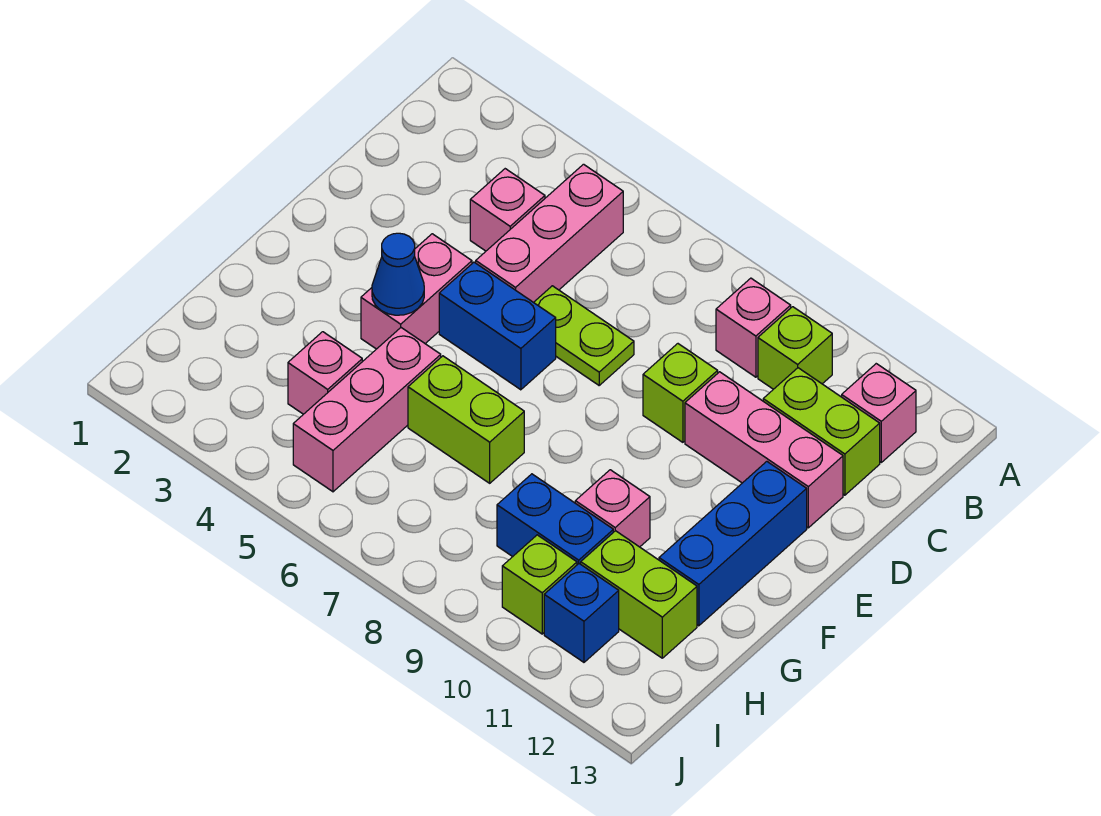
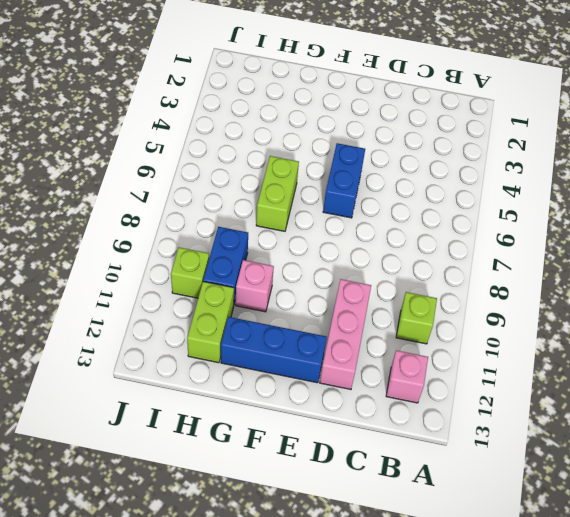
none -> pink brick B5:D5 level 1
none -> pink brick B9 level 1
none -> pink brick C4 level 1

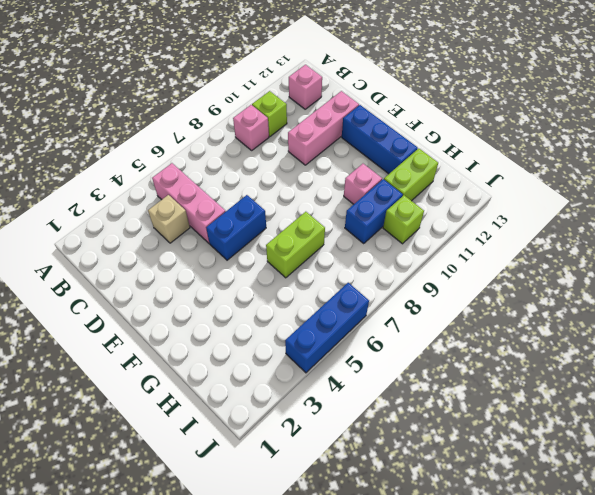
tan brick C4 level 1 -> pink brick C4 level 1
blue brick J4:J6 level 1 -> none
none -> lime brick C11:C12 level 1
none -> lime plate D6:D7 level 1
none -> lime brick D9 level 1

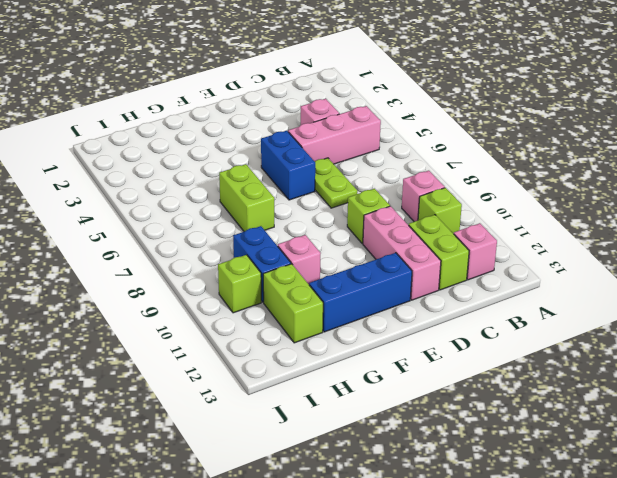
none -> pink brick E4:F4 level 1
none -> pink brick G5:I5 level 1
none -> pink brick H4 level 1

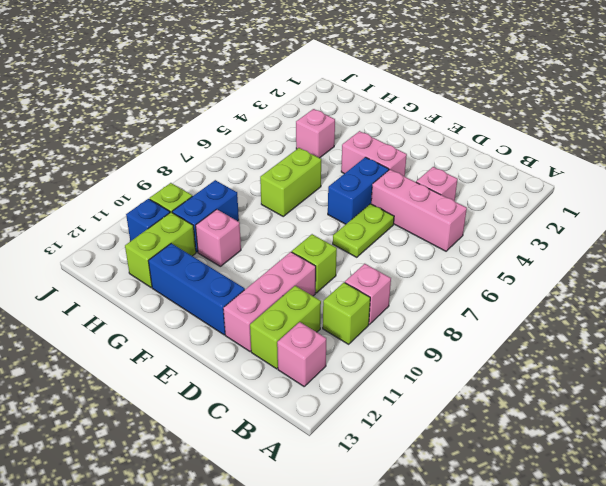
none -> pink brick G5:I5 level 1
none -> blue cone F4 level 2

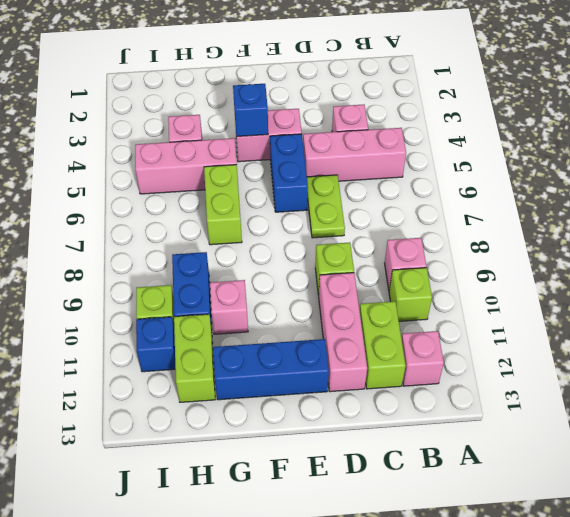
blue brick F4 level 2 -> blue cone F4 level 2

